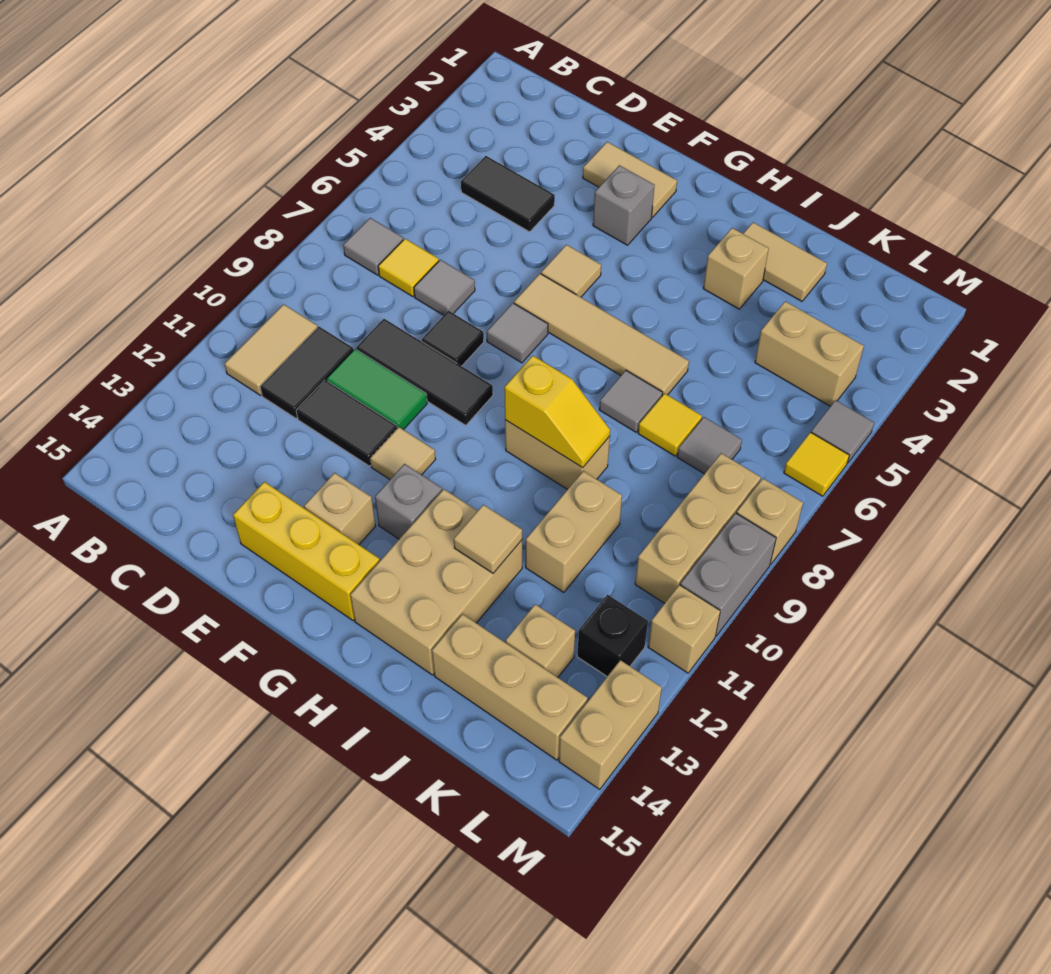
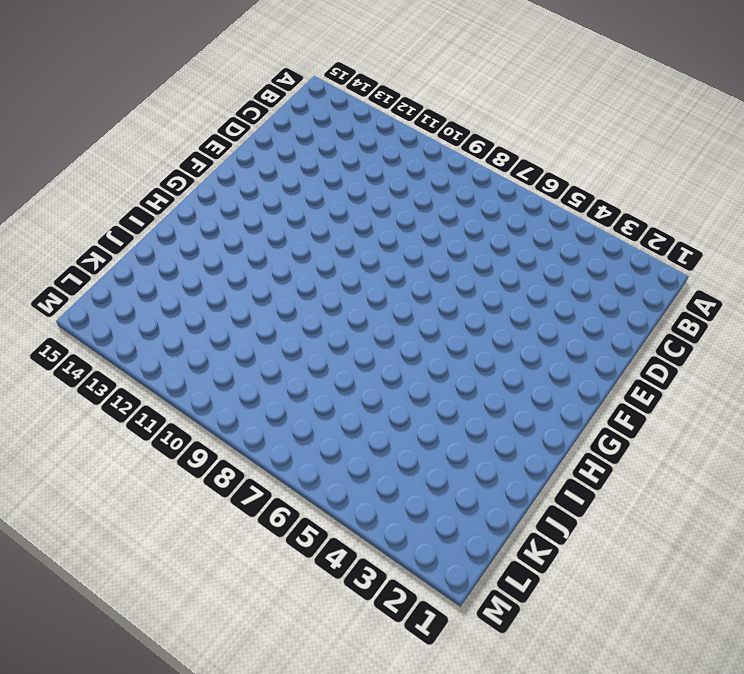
none -> grey tile B7 level 1
none -> tan tile B10:B11 level 1
none -> black tile C4:D4 level 1
none -> yellow tile C7 level 1

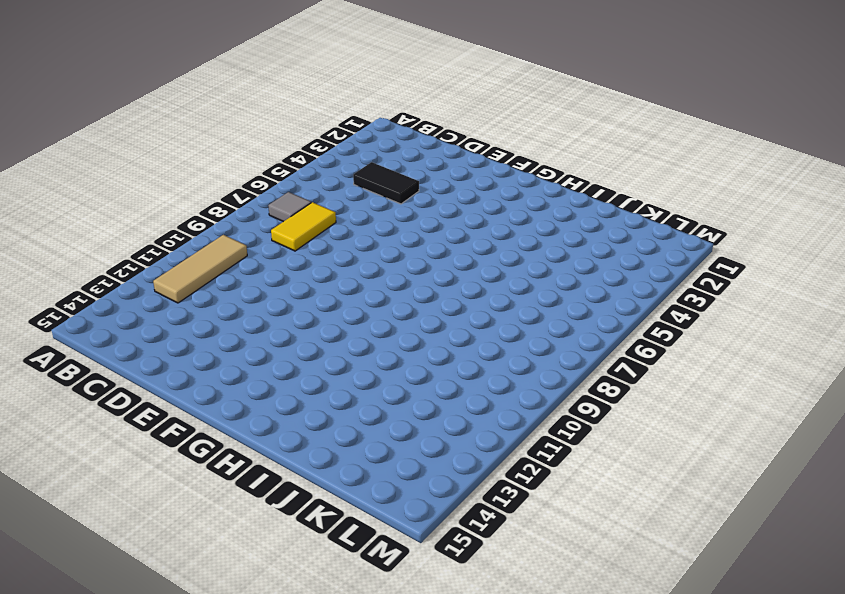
tan tile B10:B12 level 1 -> tan tile B10:B11 level 1
yellow tile C7:C8 level 1 -> yellow tile C7 level 1
none -> black tile C10:C11 level 1
none -> grey tile D7 level 1
none -> black tile D9:F9 level 1
none -> green tile D10:E10 level 1

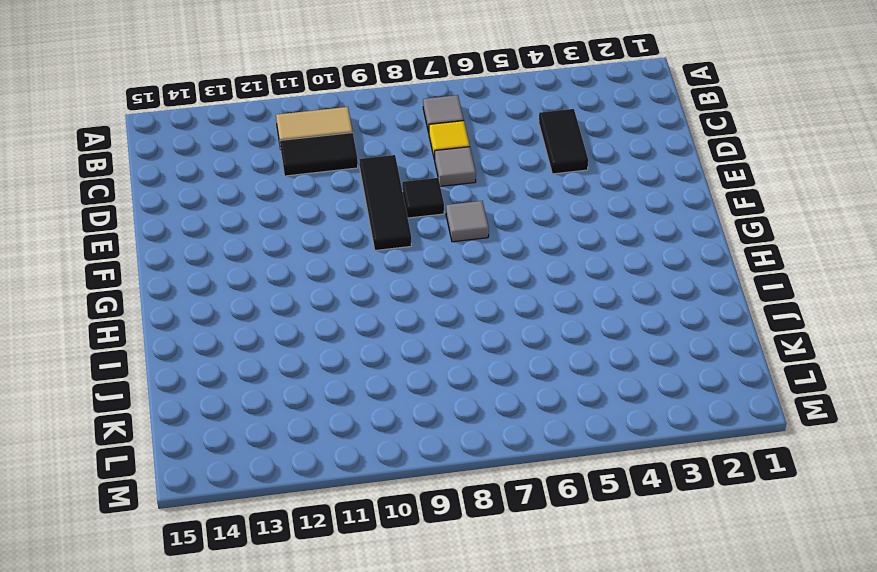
none -> green tile D10:E10 level 1
none -> black tile D11:E11 level 1
none -> tan tile E2:F2 level 1
none -> yellow brick E14:G14 level 1

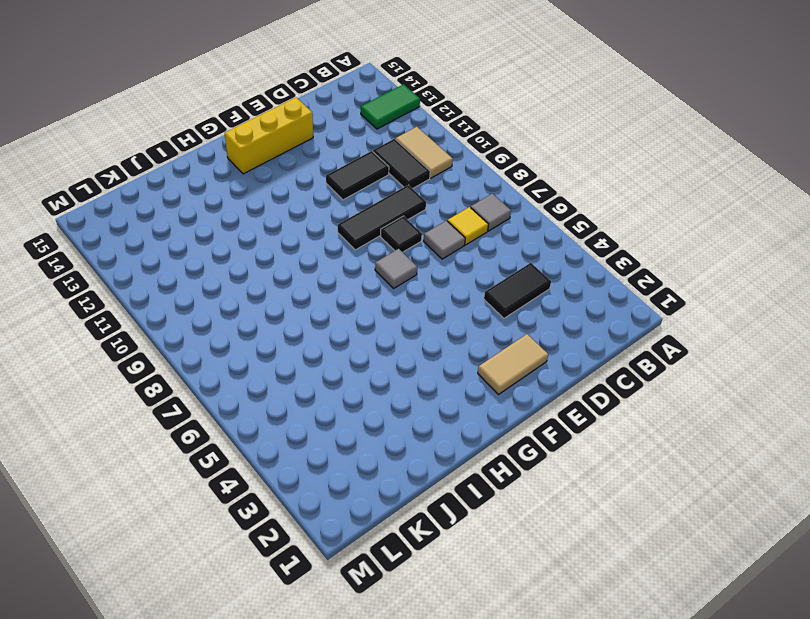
green tile A13:B13 level 1 -> green tile D10:E10 level 1
none -> grey brick F3 level 1
none -> tan tile F5 level 1
none -> tan tile F6:I6 level 1
none -> tan tile F11 level 1

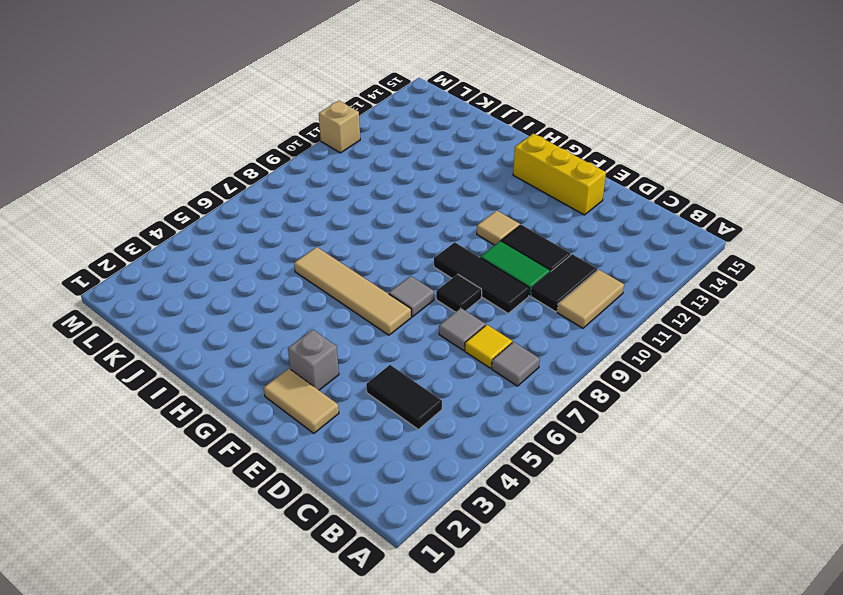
none -> tan tile F5 level 1
none -> tan brick F13 level 1
none -> grey brick G12 level 1
none -> tan brick H9:I9 level 1

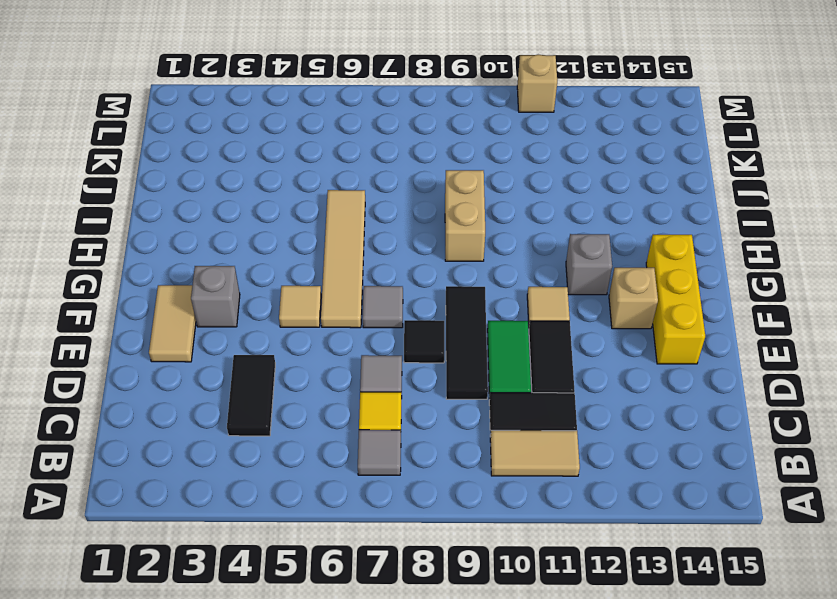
none -> tan brick H12:I14 level 1
none -> tan tile I2:J2 level 1
none -> tan brick I3 level 1
none -> grey tile I7 level 1

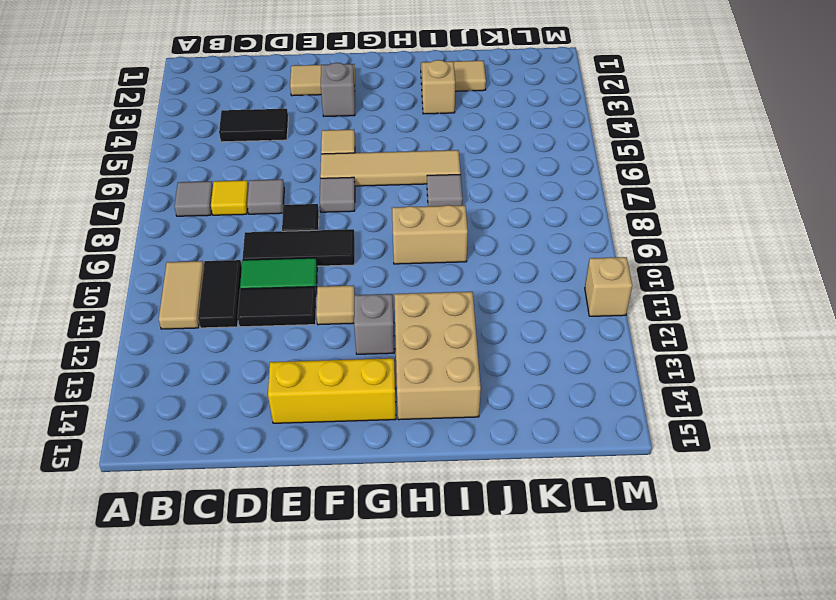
none -> tan brick F13 level 1
none -> yellow tile J7 level 1
none -> tan brick J10:J11 level 1
none -> tan brick J14:L14 level 1

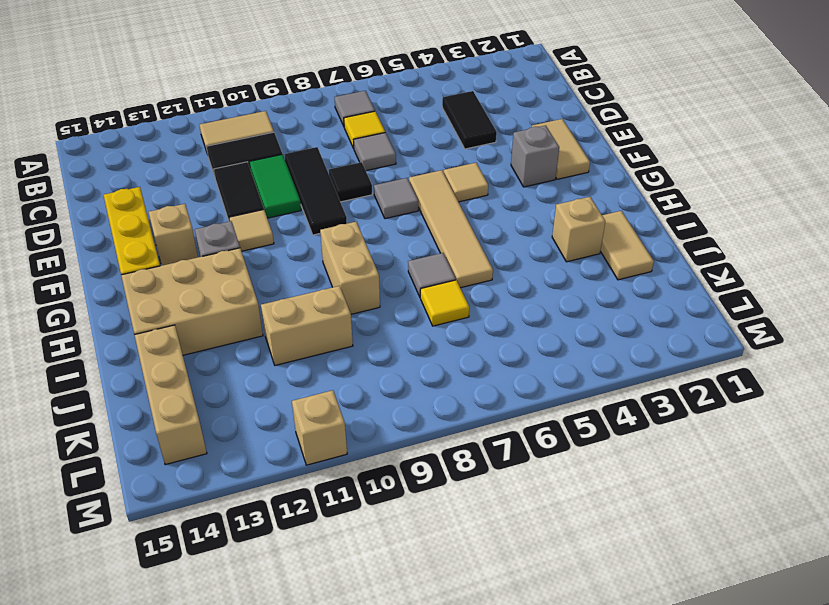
none -> tan brick K4:L4 level 1
none -> grey tile K7 level 1
none -> tan brick K13 level 1
none -> tan brick L8:L10 level 1

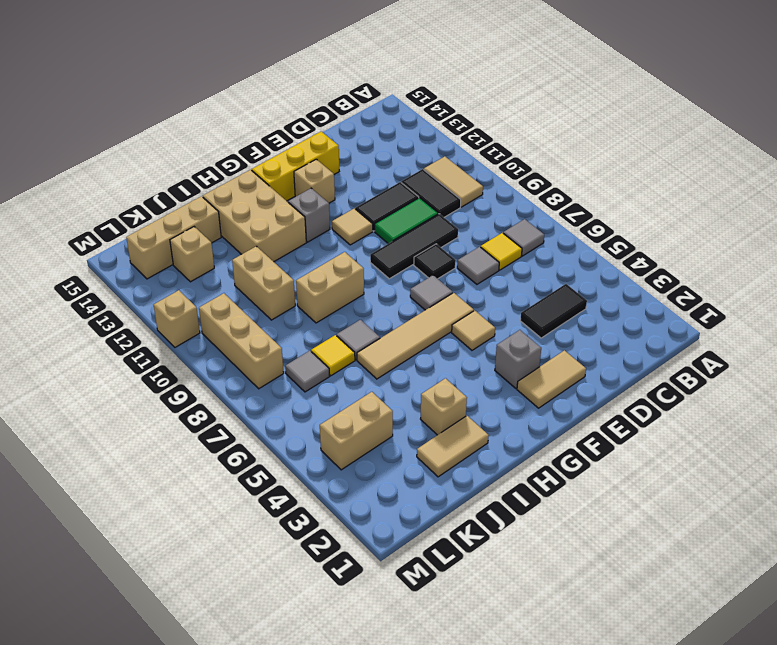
none -> black brick L12 level 1
none -> grey tile M5 level 1
none -> yellow tile M6 level 1
none -> tan brick M8 level 1

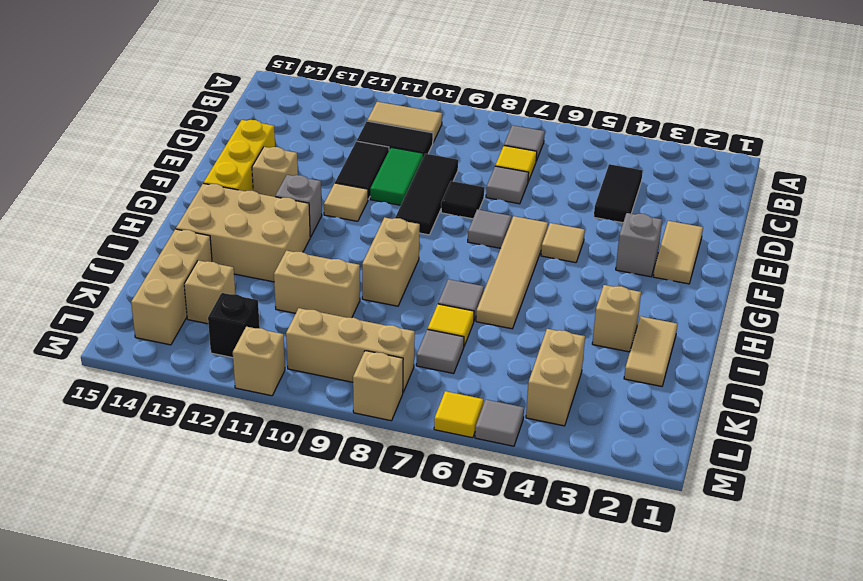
none -> grey brick M9:M10 level 1
none -> tan brick M13:M14 level 1
none -> yellow slope H9:I9 level 2 top H
none -> tan tile I12 level 2

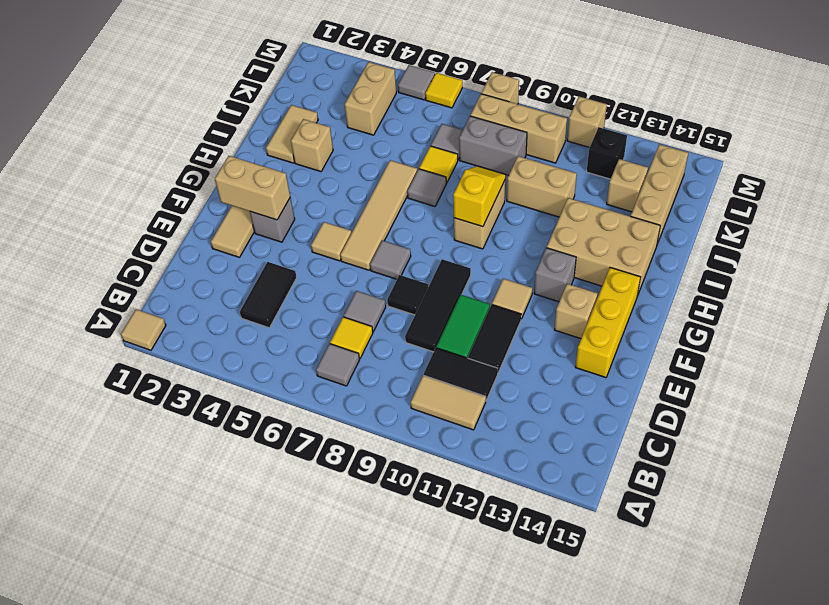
tan tile A1 level 1 -> tan tile I12 level 2
tan brick F2:F3 level 2 -> tan brick M13:M14 level 1
grey brick K8:K9 level 1 -> grey brick M9:M10 level 1

